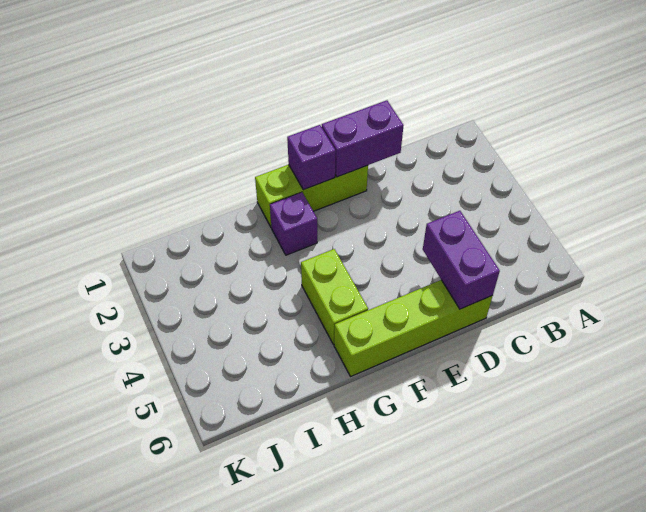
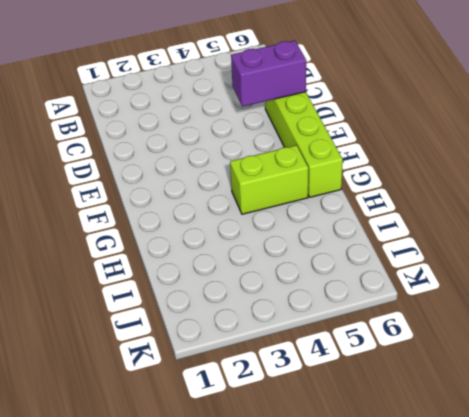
none -> lime brick E1:G1 level 1
none -> purple brick G2 level 1

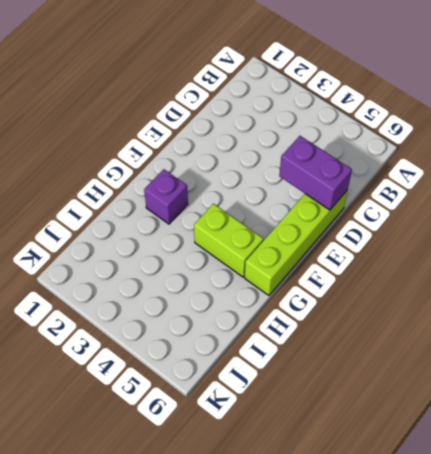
none -> lime brick E1:G1 level 1
none -> purple brick D1:E1 level 2

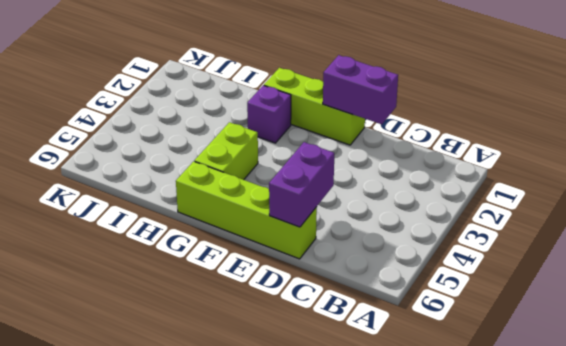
none -> purple brick F1 level 2

